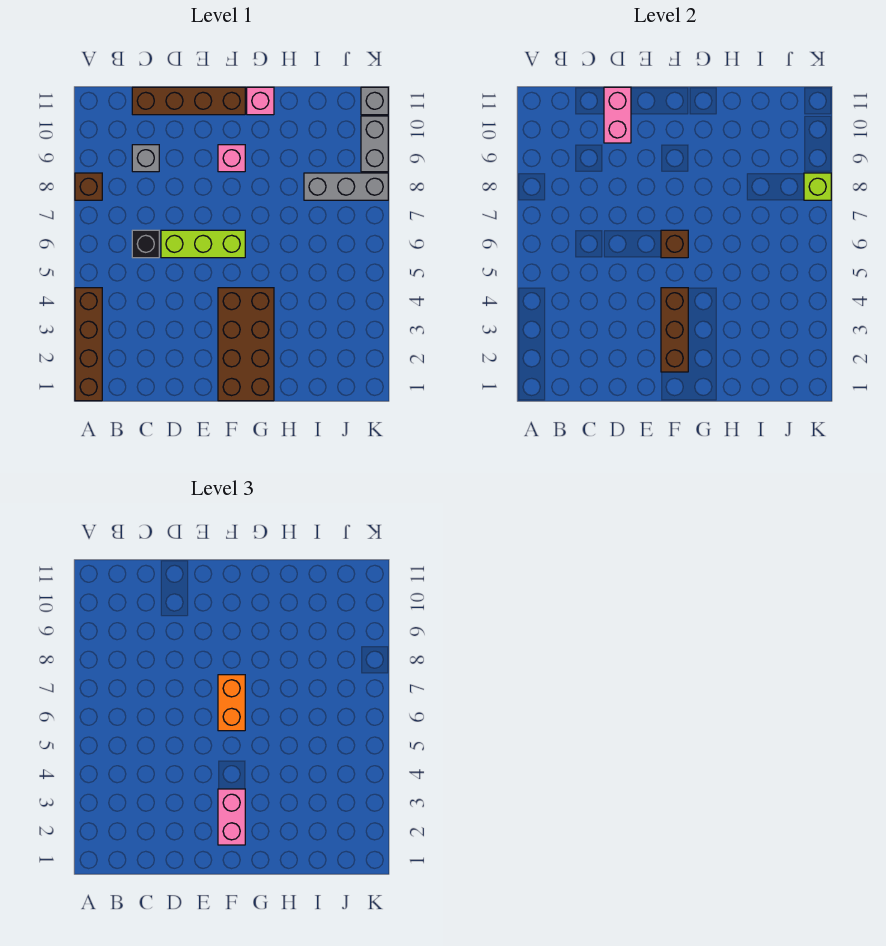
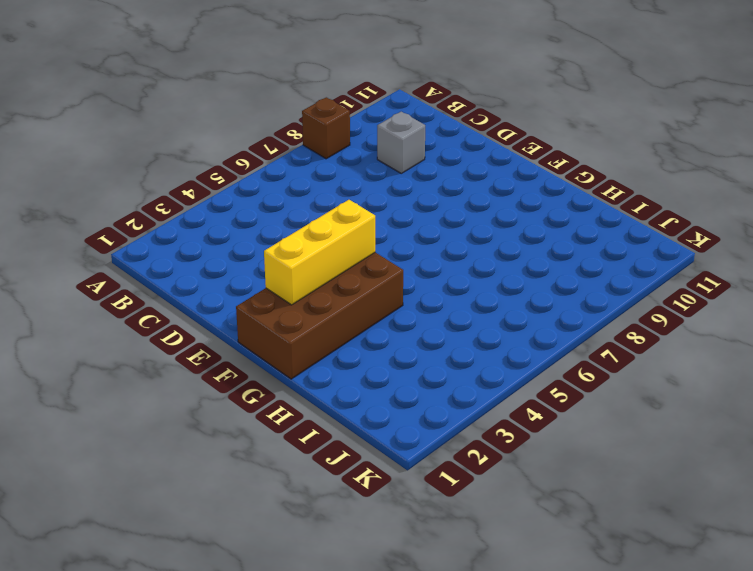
yellow brick F2:F4 level 2 -> brown brick F2:F4 level 2
none -> brown brick A1:A4 level 1
none -> black brick C6 level 1
none -> brown brick C11:F11 level 1

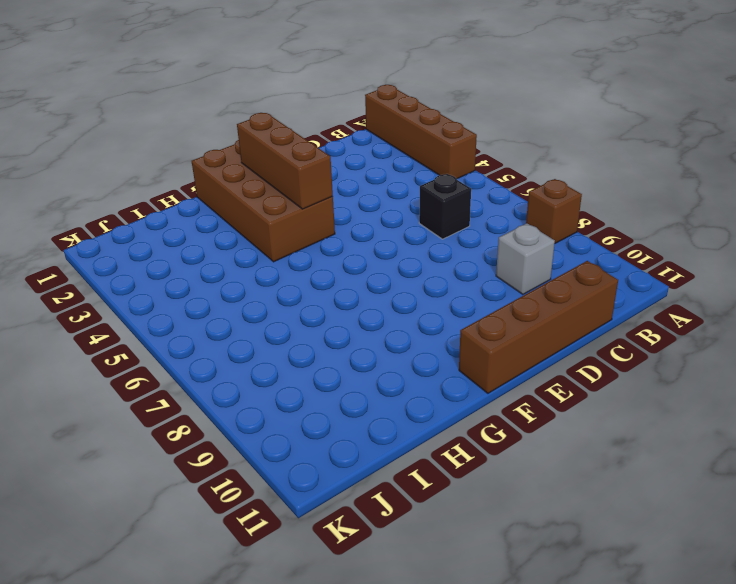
none -> lime brick D6:F6 level 1
none -> pink brick F9 level 1
none -> pink brick G11 level 1

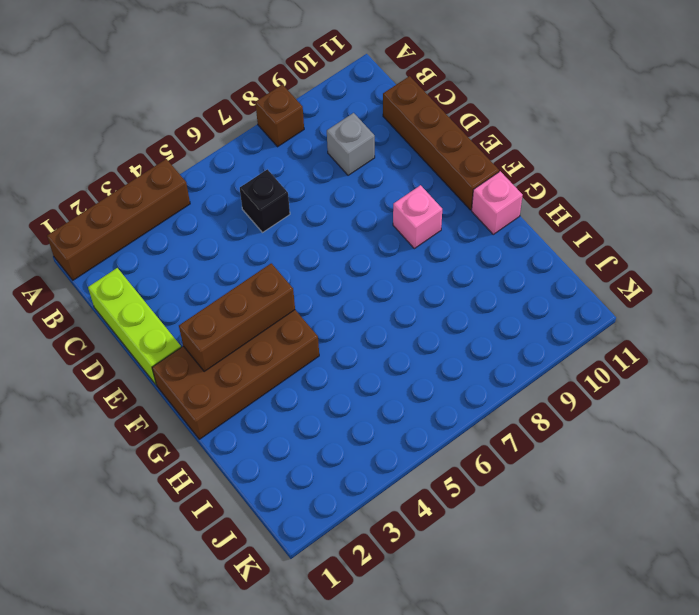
lime brick C1:E1 level 1 -> lime brick D6:F6 level 1
none -> grey brick I8:K8 level 1
none -> grey brick K9:K10 level 1
none -> grey brick K11 level 1

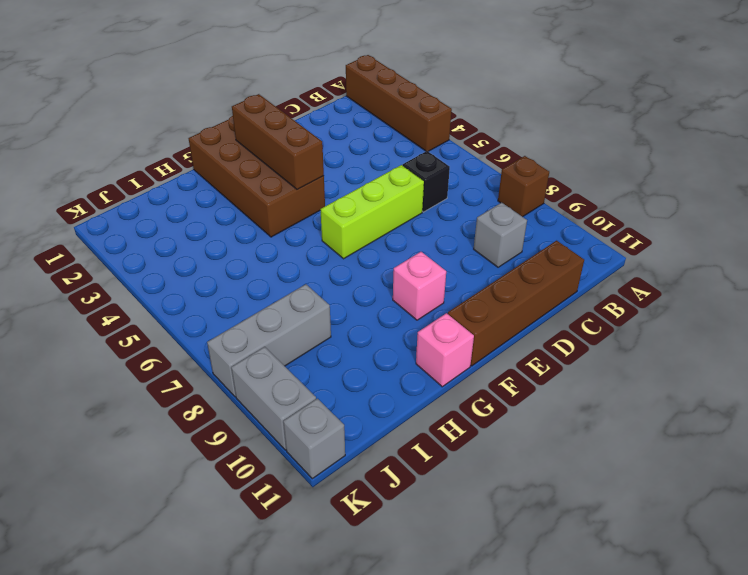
none -> pink brick D10:D11 level 2
none -> brown brick F6 level 2
none -> lime brick K8 level 2

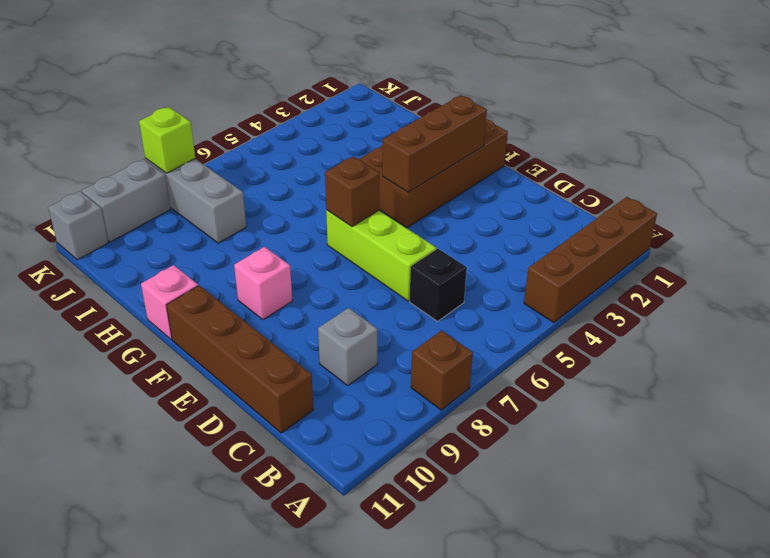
none -> pink brick D10:D11 level 2
none -> pink brick F2:F3 level 3
none -> orange brick F6:F7 level 3

